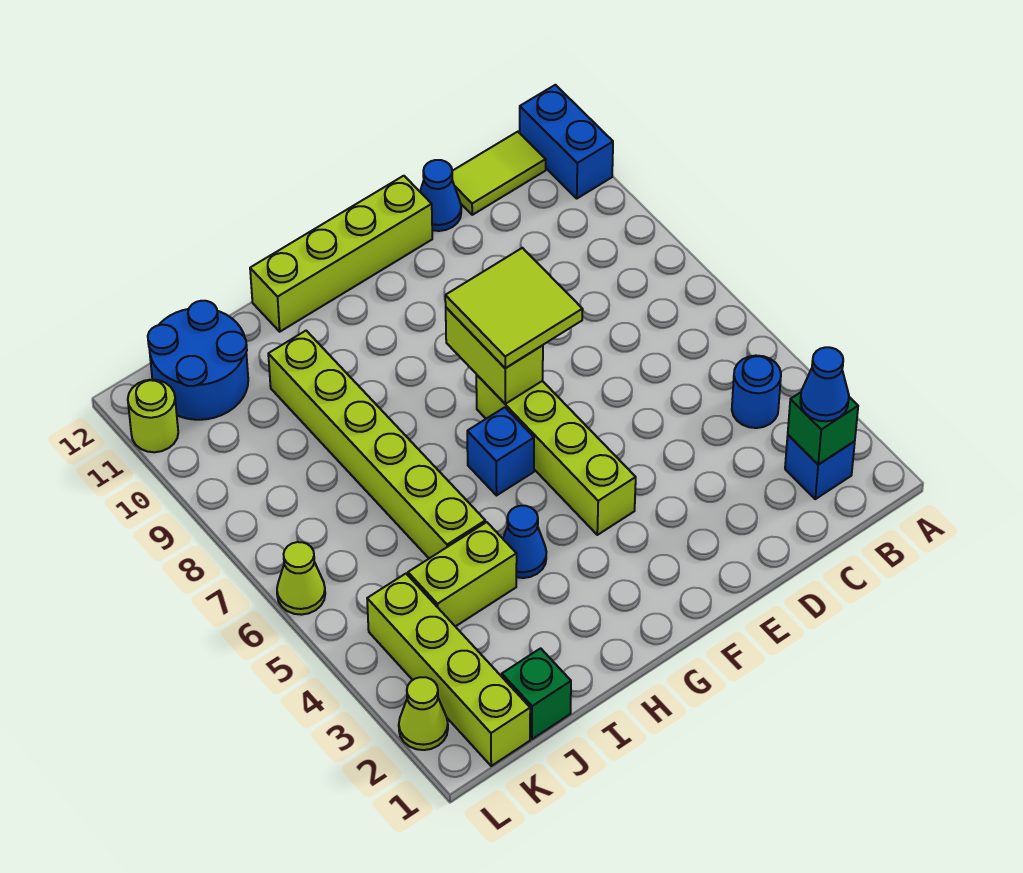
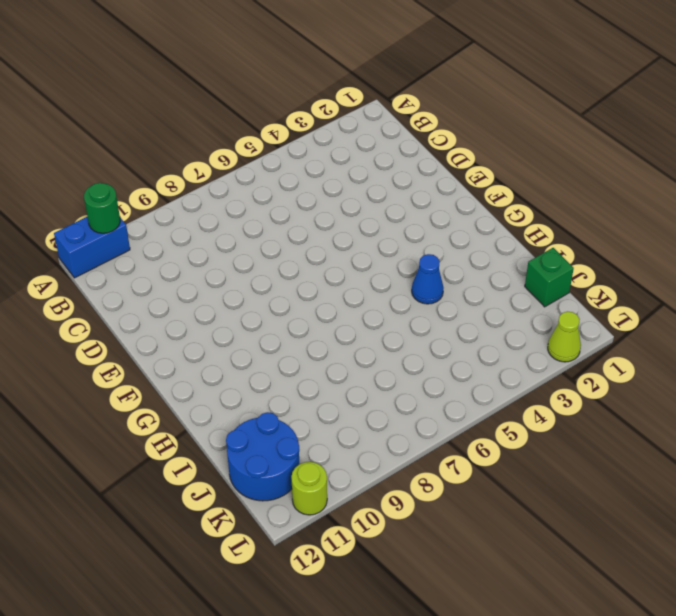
green round brick A11 level 2 -> none
none -> blue brick B2 level 1
none -> blue round brick B4 level 1
none -> lime tile B12:C12 level 1

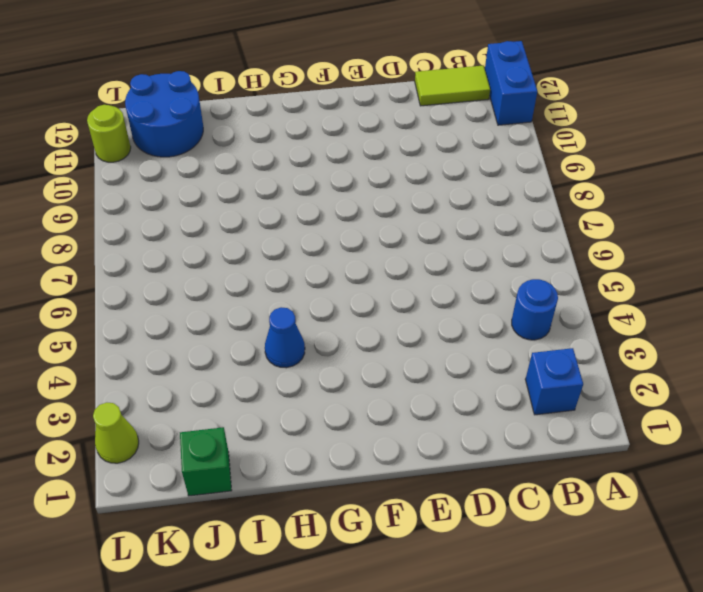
none -> blue cone D12 level 1
none -> lime brick E12:H12 level 1
none -> lime brick F4:F7 level 1

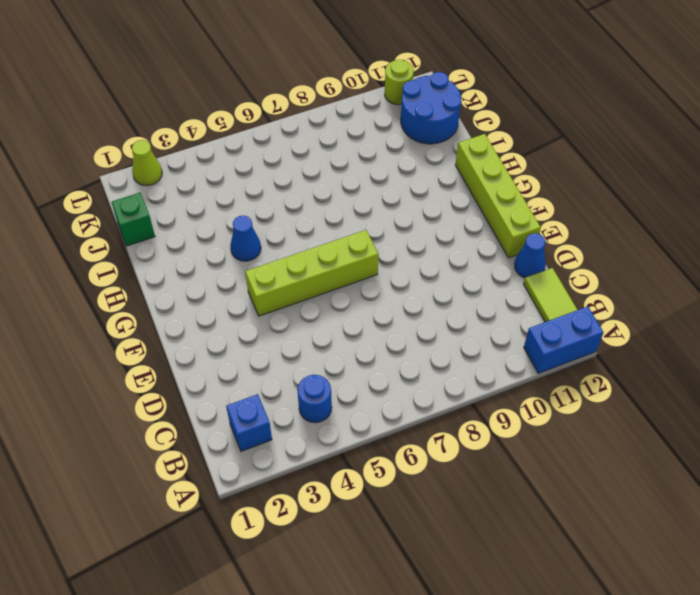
none -> blue brick G6 level 1
none -> lime brick I4:J4 level 1
none -> lime brick I5:I10 level 1

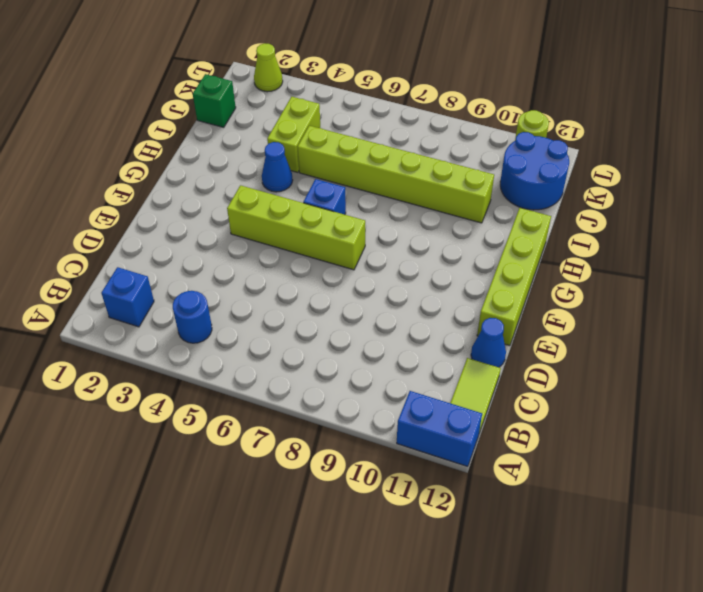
none -> lime brick K1:K4 level 1
none -> lime cone L6 level 1
none -> green brick B2 level 2

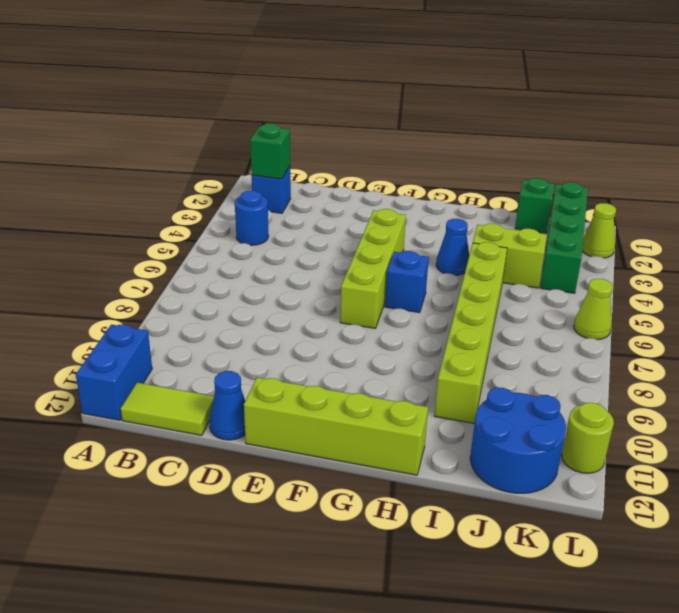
green brick K1:K4 level 1 -> lime brick K1:K4 level 1
none -> lime brick F7:F8 level 2
none -> blue cone B2 level 3
none -> lime tile E7:F8 level 3

